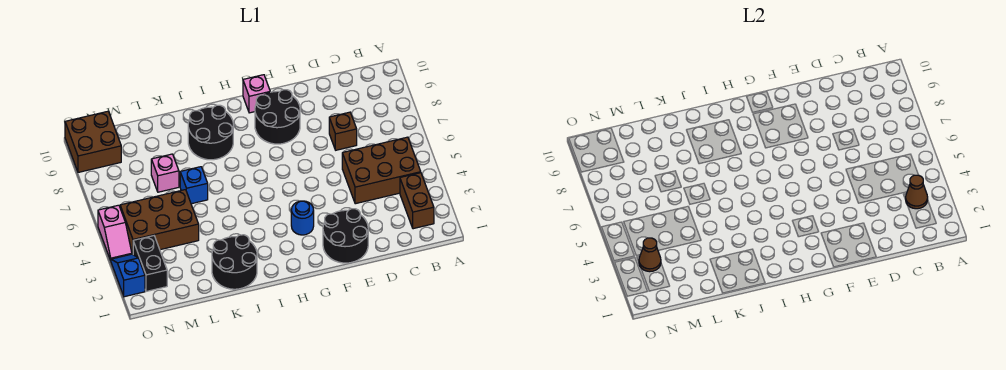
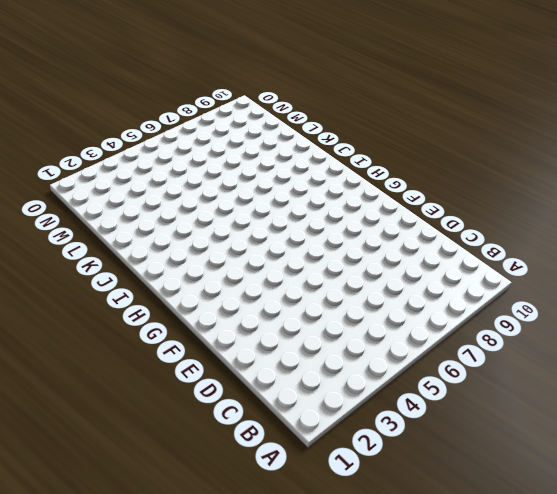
none -> brown brick B2:B3 level 1
none -> brown brick B4:D5 level 1
none -> brown brick D7 level 1

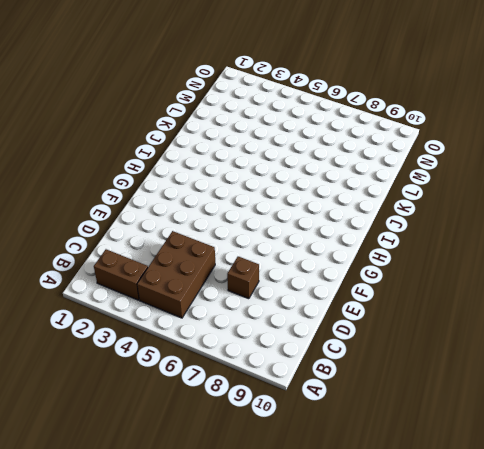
none -> black round brick E1:F2 level 1
none -> black round brick F8:G9 level 1
none -> blue round brick G3 level 1

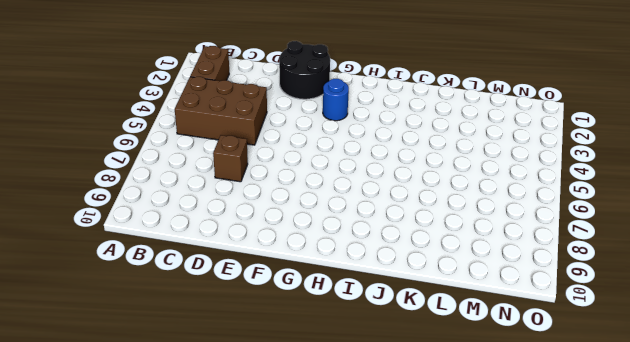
none -> black round brick F8:G9 level 1
none -> pink brick G10 level 1
none -> black round brick I8:J9 level 1

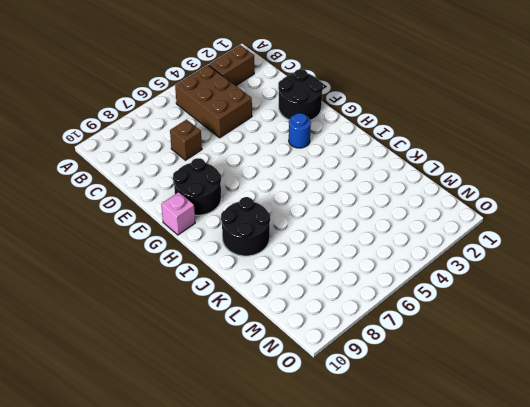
none -> black round brick J1:K2 level 1
none -> blue brick K6 level 1
none -> brown brick L4:N5 level 1

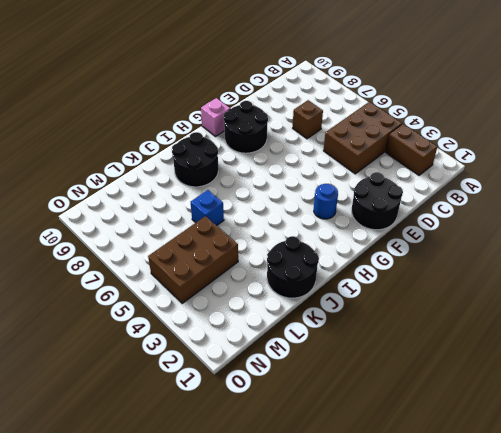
none -> pink brick L7 level 1
none -> black brick N2:N3 level 1
none -> brown brick N9:O10 level 1

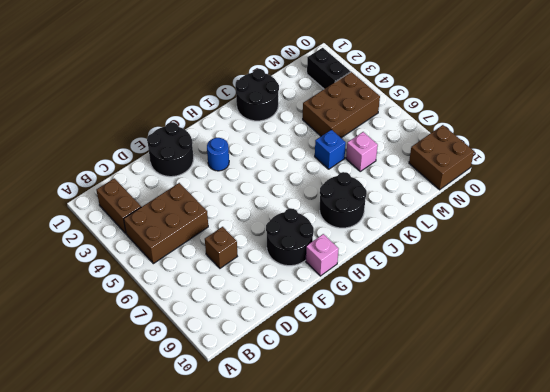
none -> blue slope O2:O3 level 1 top 2
none -> pink slope O4:O5 level 1 top 5
none -> brown cone B3 level 2

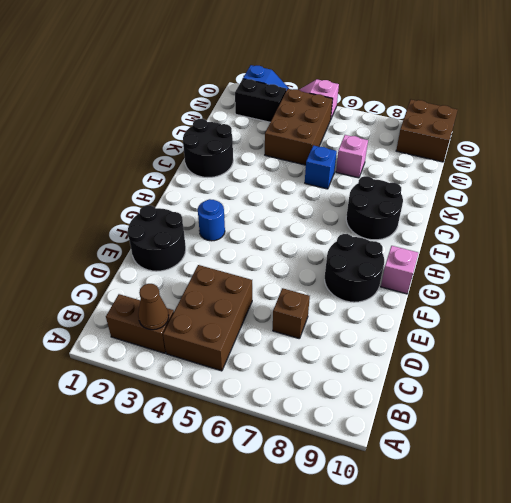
none -> brown cone N3 level 2

